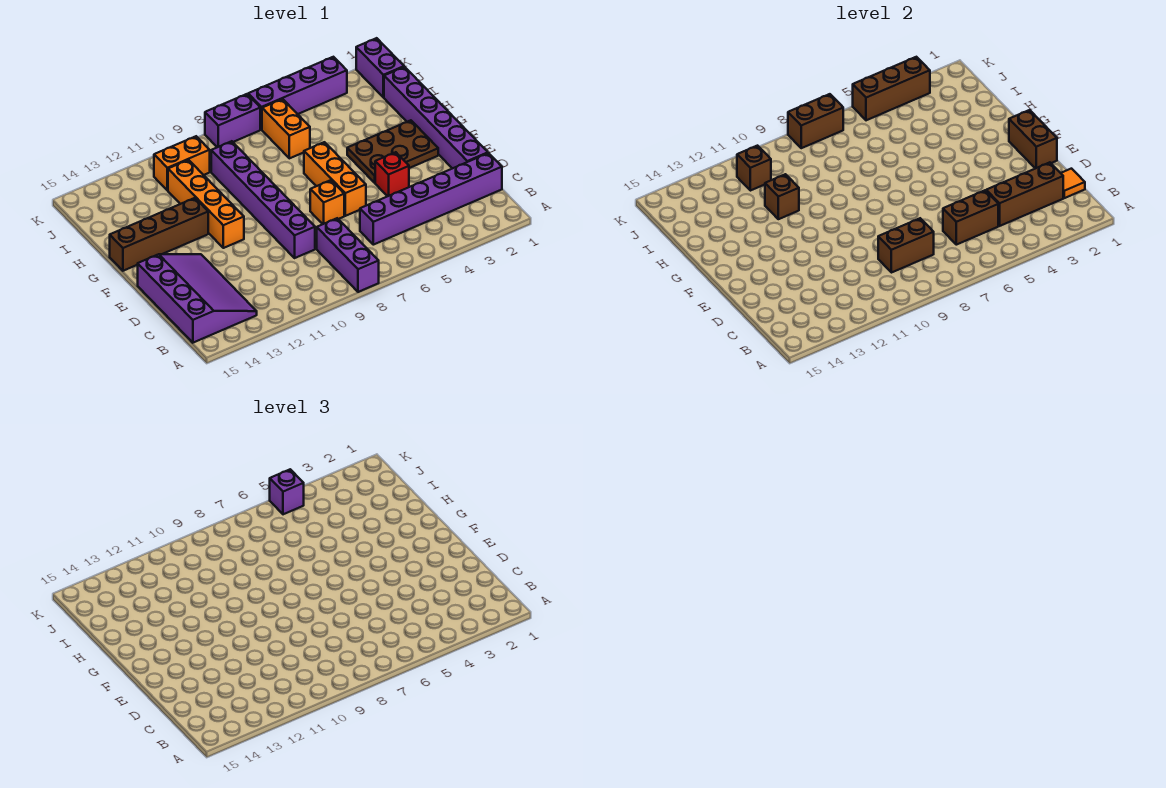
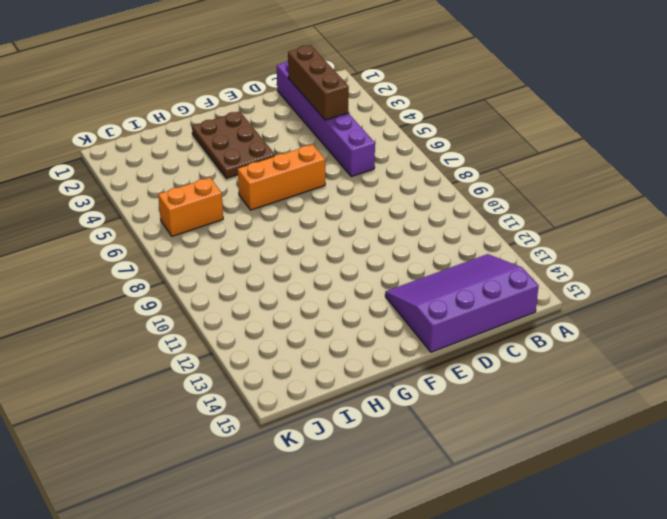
none -> purple brick A8:C8 level 1
none -> purple brick D1:I1 level 1
none -> purple brick D9:I9 level 1

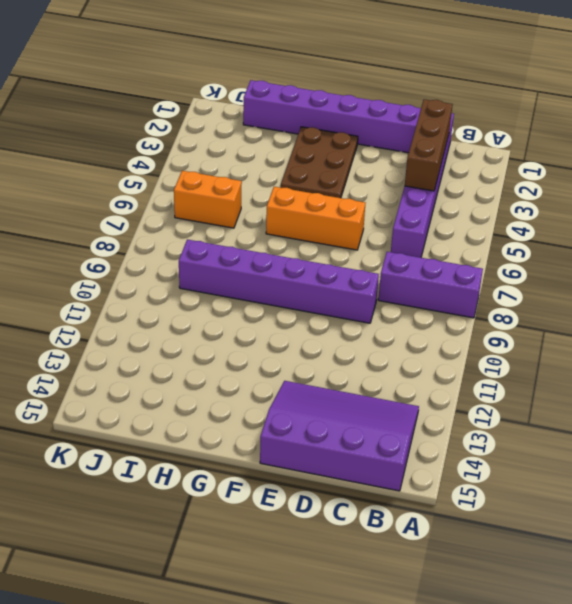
none -> red brick E4 level 1
none -> orange brick E7 level 1
none -> orange brick F11:I11 level 1

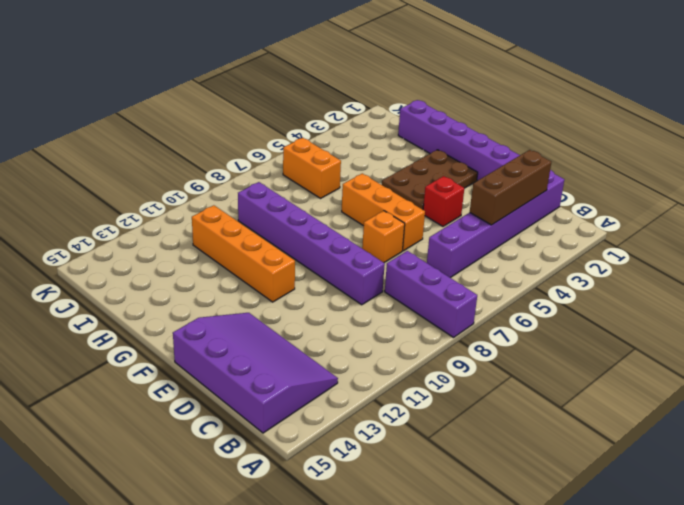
none -> brown brick G12:G15 level 1
none -> purple brick J1:K1 level 1
none -> orange brick J10:J11 level 1

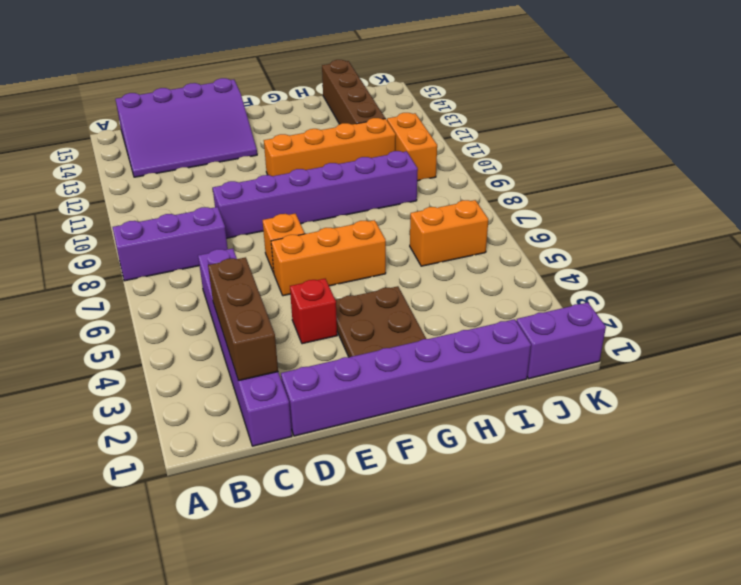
brown brick I12:I15 level 1 -> brown brick G12:G15 level 1
none -> purple brick K3:K6 level 1
none -> purple brick K7:K8 level 1
none -> orange tile C1 level 2

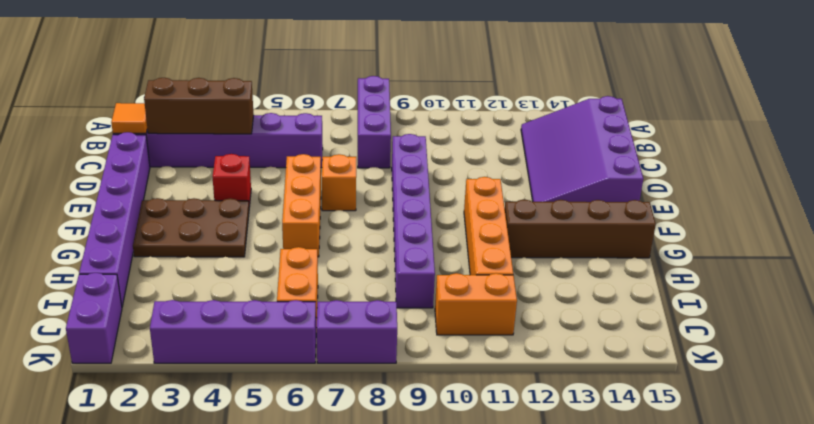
none -> brown brick C5:C6 level 2
none -> brown brick C8:C9 level 2
none -> brown brick E1:F1 level 2

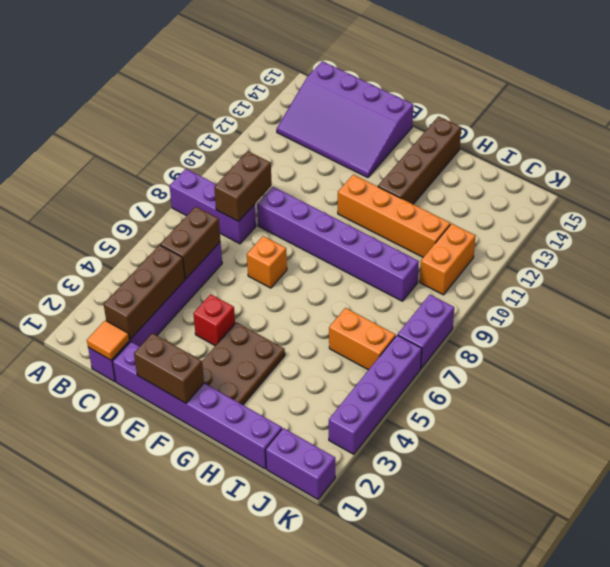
none -> orange brick E6:G6 level 1
none -> brown brick H11 level 2
none -> brown brick J11 level 2

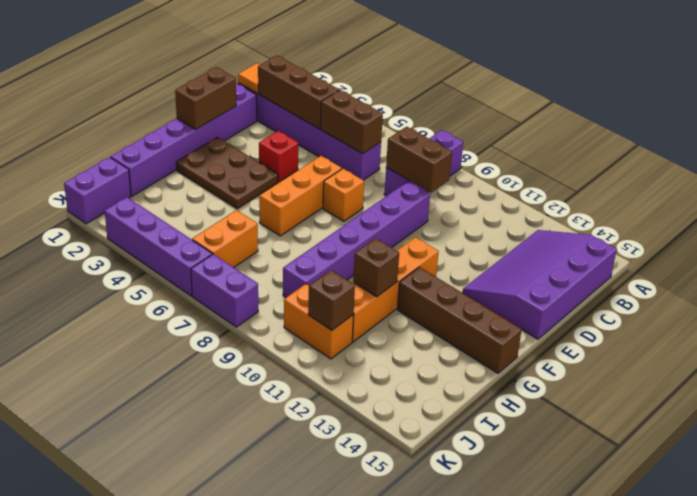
none -> brown brick K3:K5 level 2
none -> brown brick K7:K8 level 2
none -> purple brick K5 level 3

